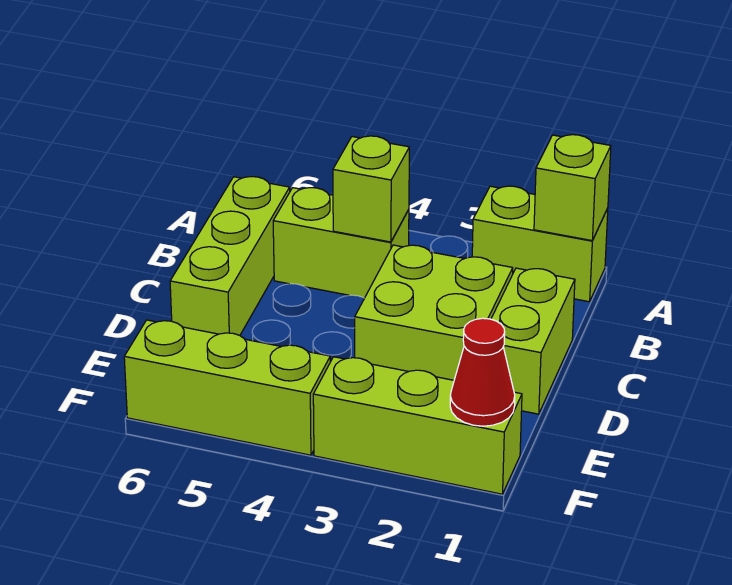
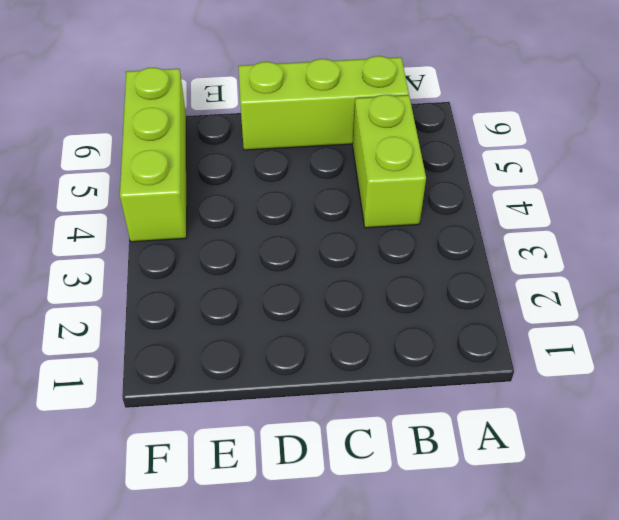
none -> lime brick A1:A2 level 1
none -> lime brick C1:D1 level 1

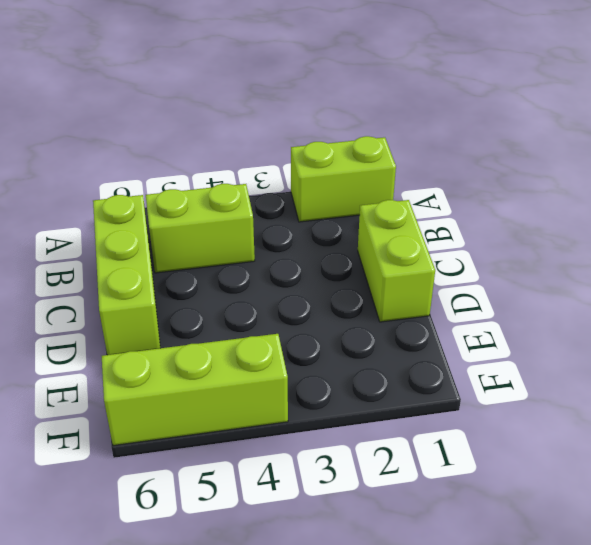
none -> lime brick C2:D3 level 1
none -> lime brick F1:F3 level 1

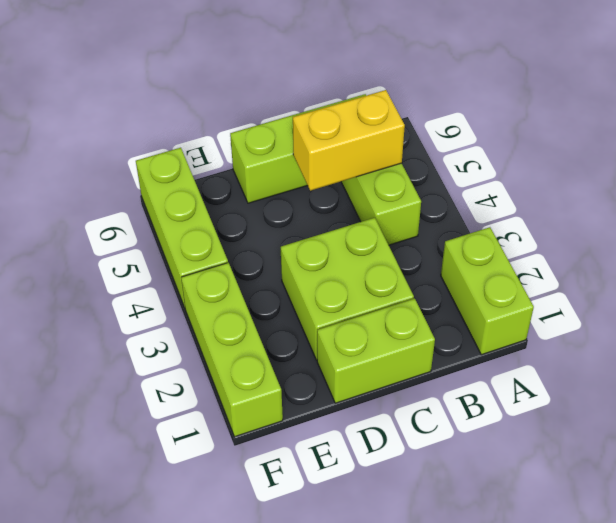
yellow brick B5:C5 level 2 -> none
none -> lime brick A1 level 2
none -> lime brick B4 level 2

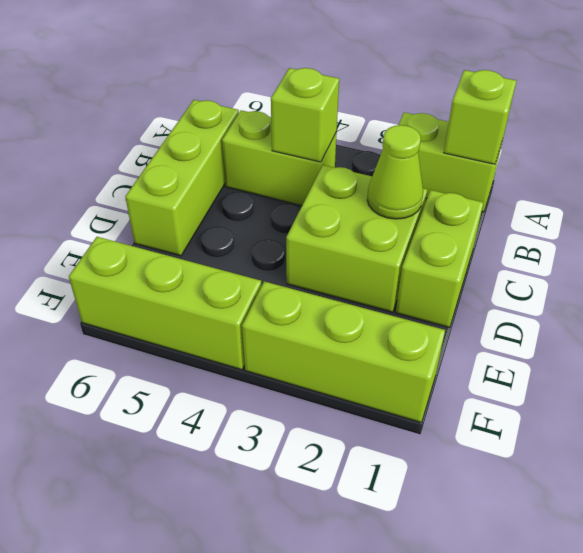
lime cone C2 level 2 -> none
none -> red cone F1 level 2

